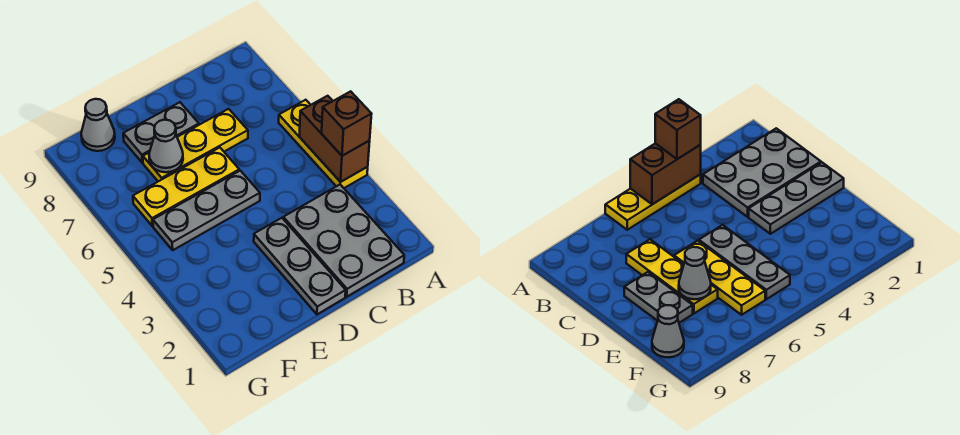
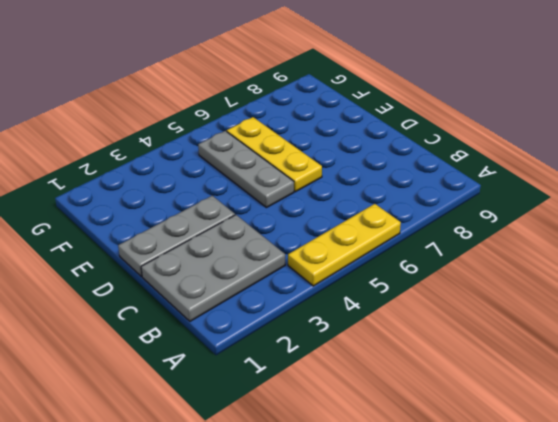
none -> yellow plate C7:E7 level 1
none -> grey plate D8:E8 level 1

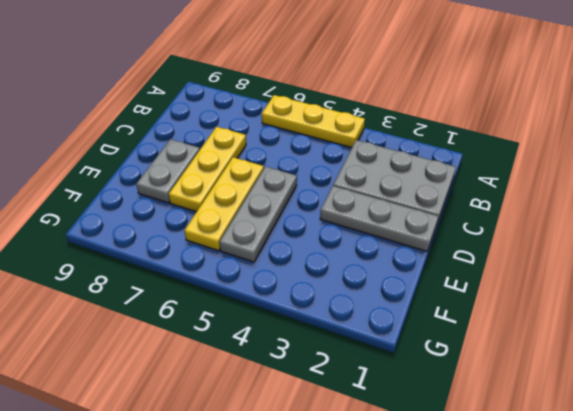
none -> grey cone F9 level 1
none -> brown brick A4:A5 level 2

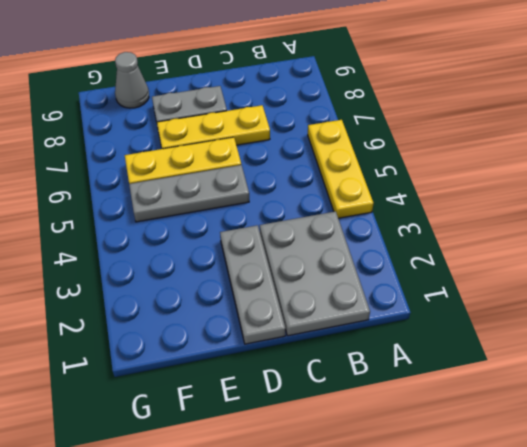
none -> brown brick A4:A5 level 2
none -> grey cone E7 level 2

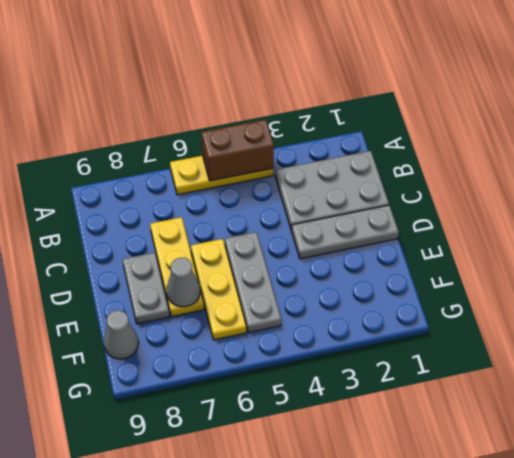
none -> brown brick A4 level 3

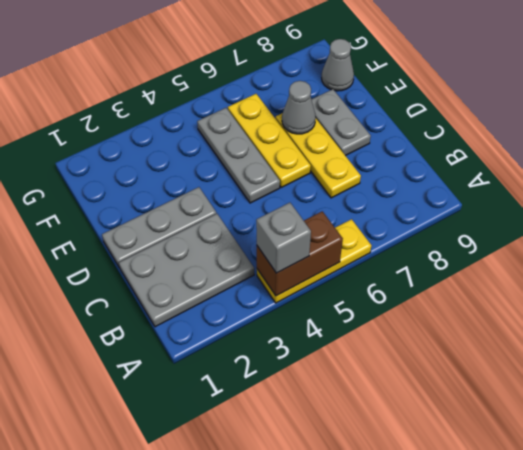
grey brick A4 level 3 -> brown brick A4 level 3

